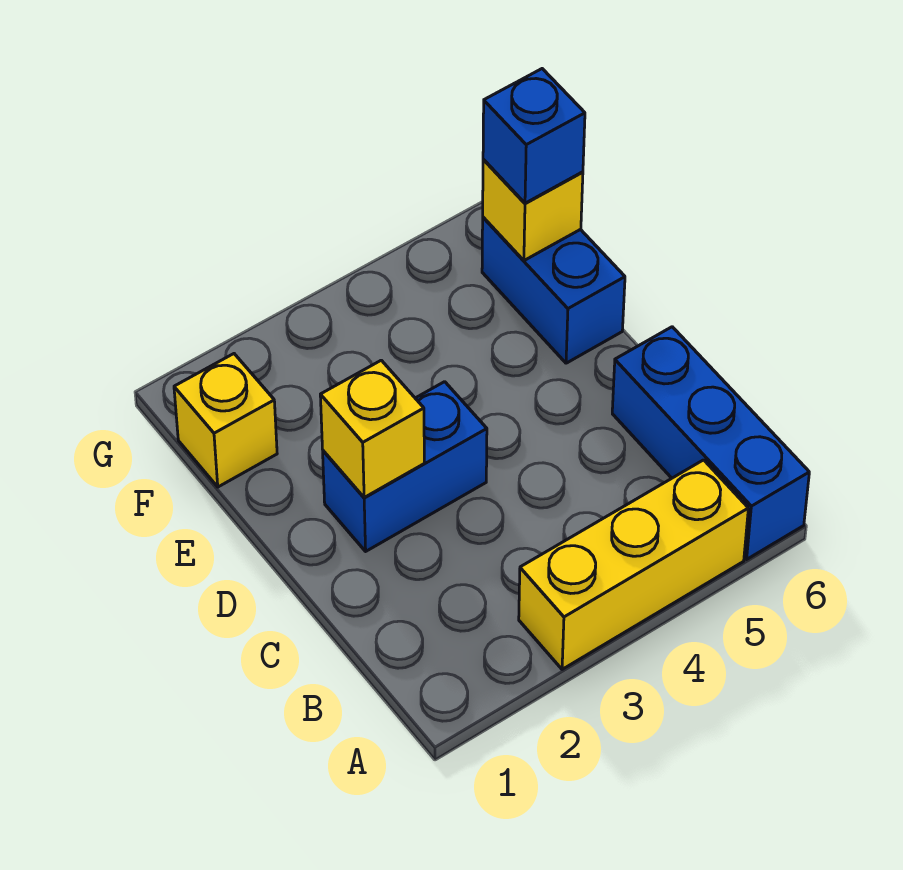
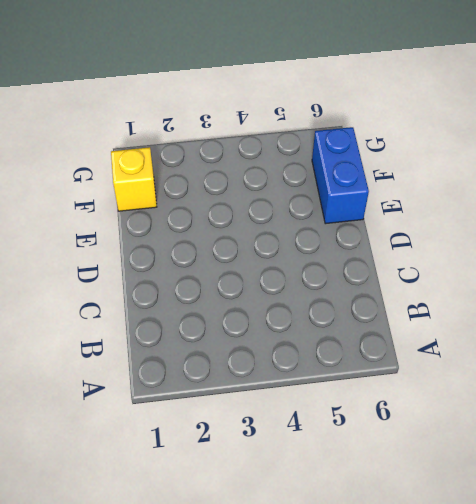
none -> yellow brick A3:A5 level 1
none -> blue brick A6:C6 level 1

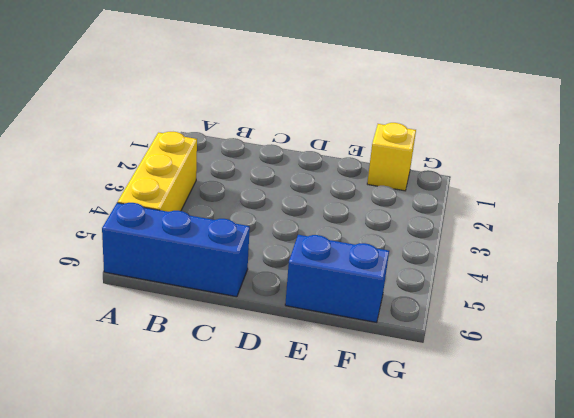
none -> blue brick D2:D3 level 1
none -> yellow brick D2 level 2

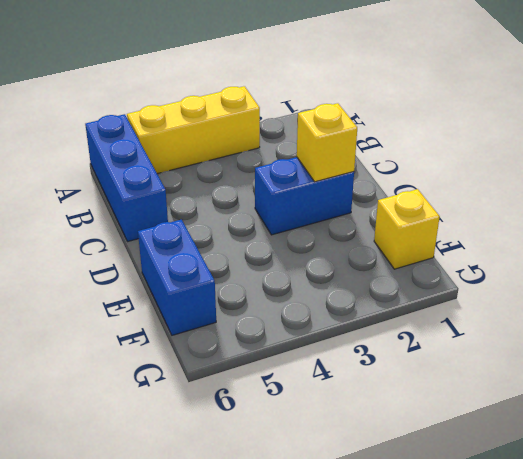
none -> yellow brick F6 level 2
none -> blue brick F6 level 3

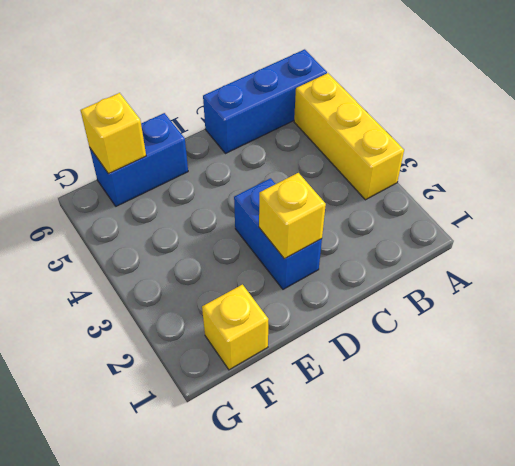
none -> blue brick F6 level 3

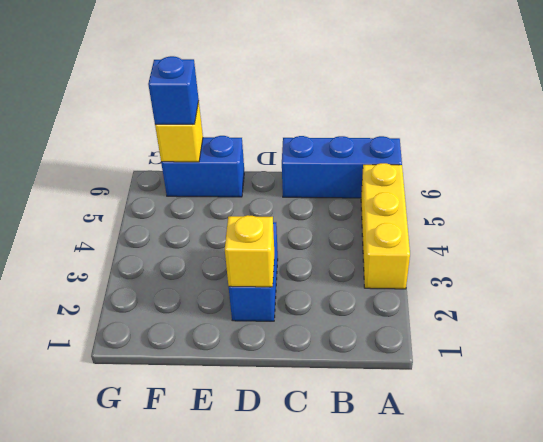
none -> yellow brick F1 level 1

